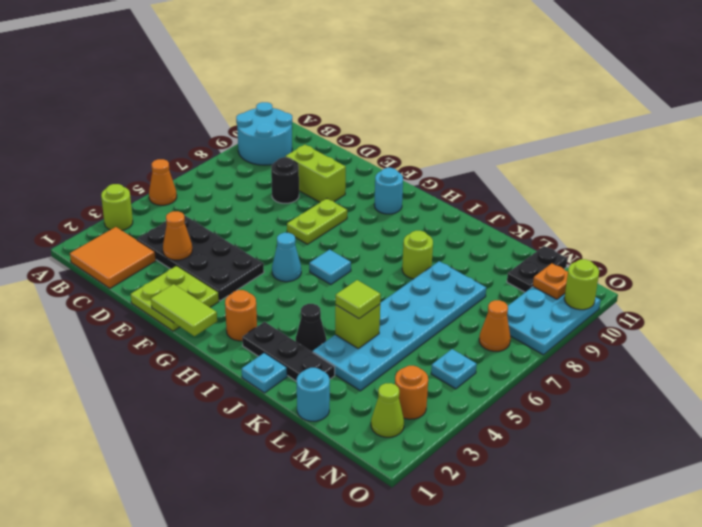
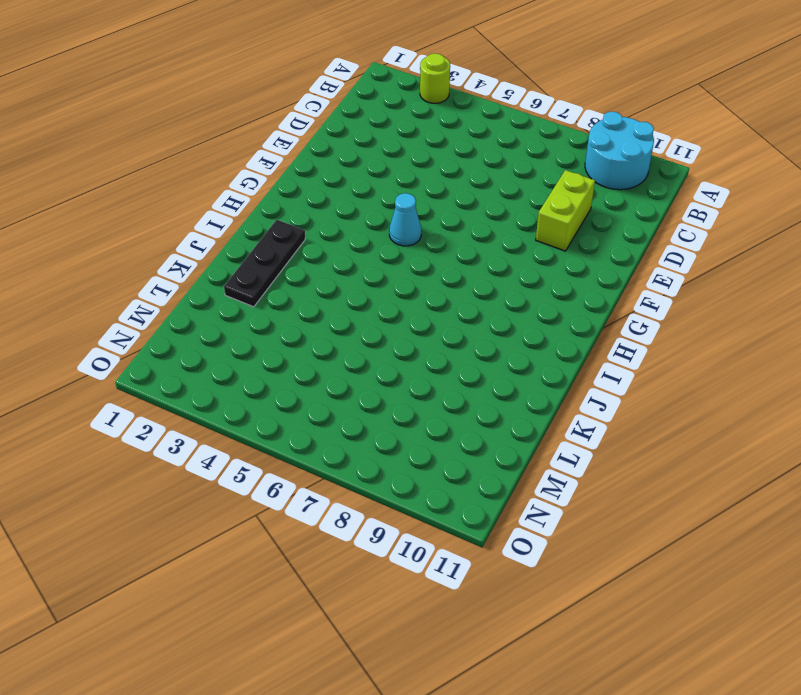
none -> orange cone A5 level 1
none -> orange tile B1:C2 level 1
none -> black plate C3:F4 level 1
none -> black round brick D8 level 1

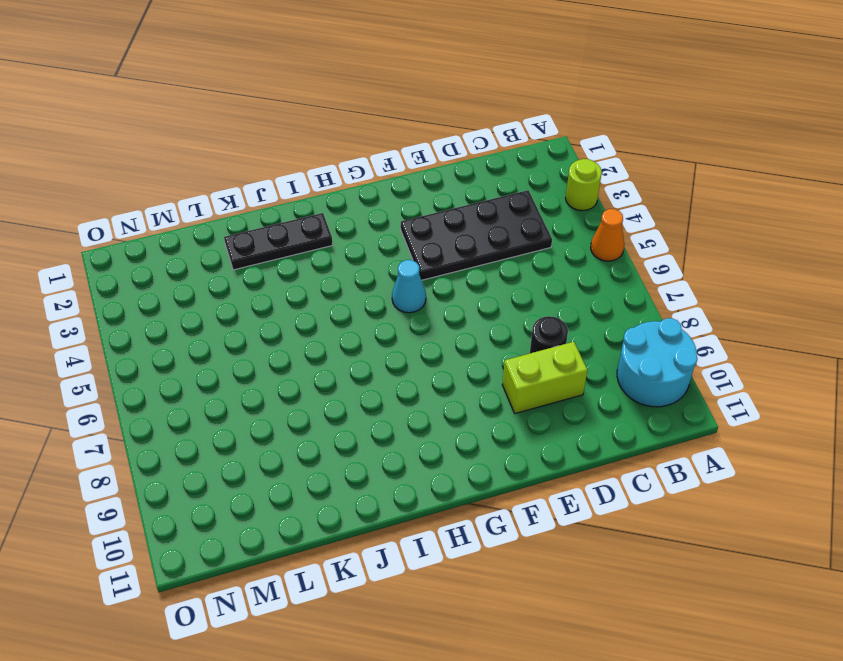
none -> orange tile B1:C2 level 1
none -> lime plate E1:F2 level 1
none -> lime plate F7:F8 level 1
none -> cyan round brick G10 level 1

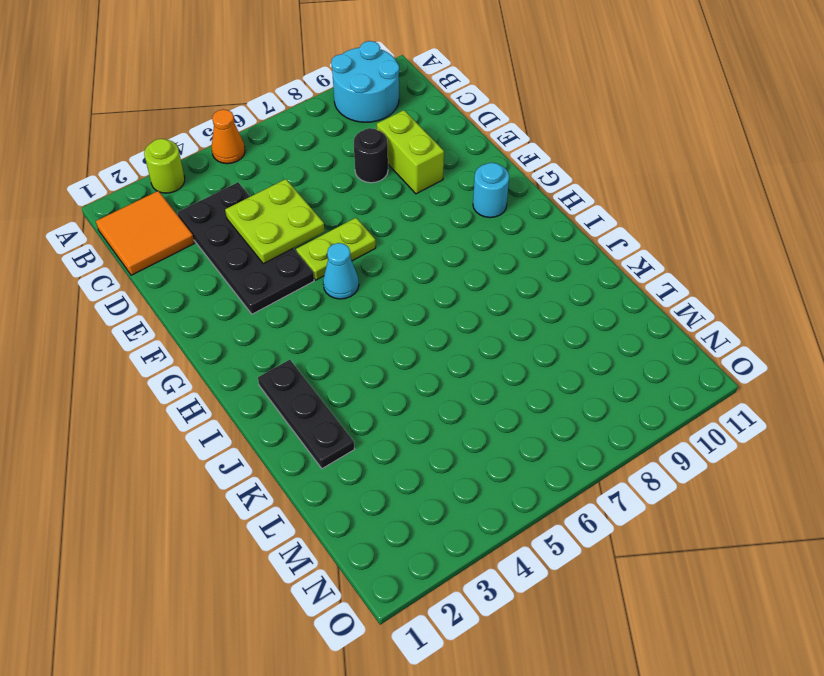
lime plate D4:E5 level 2 -> lime plate E1:F2 level 1
lime plate F5:F6 level 1 -> lime plate F7:F8 level 1
none -> orange round brick H2 level 1
none -> cyan tile H6 level 1
none -> cyan plate J1 level 1
none -> black cone J3 level 1

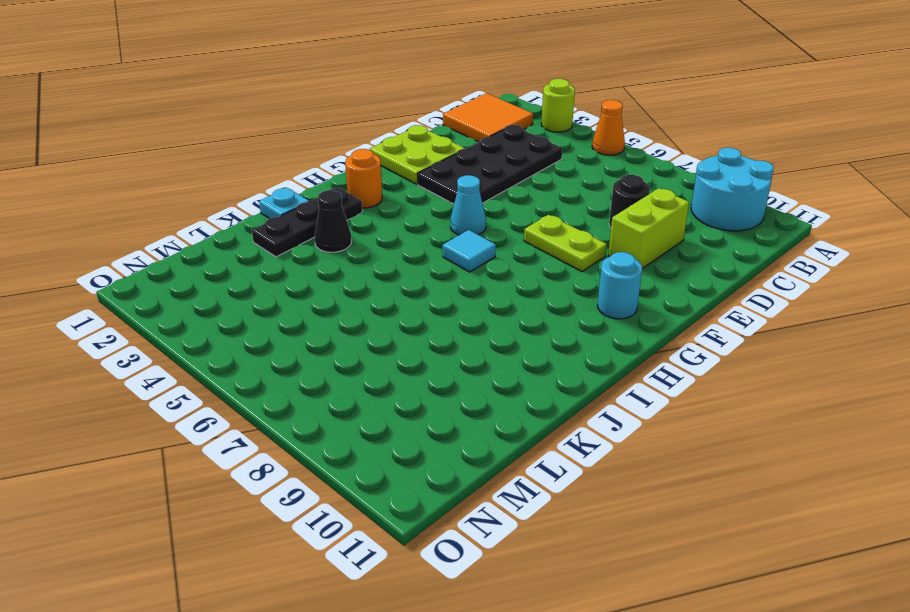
none -> lime round brick J8 level 1
none -> cyan plate K3:L8 level 1
none -> cyan round brick L1 level 1
none -> black plate M10:M11 level 1

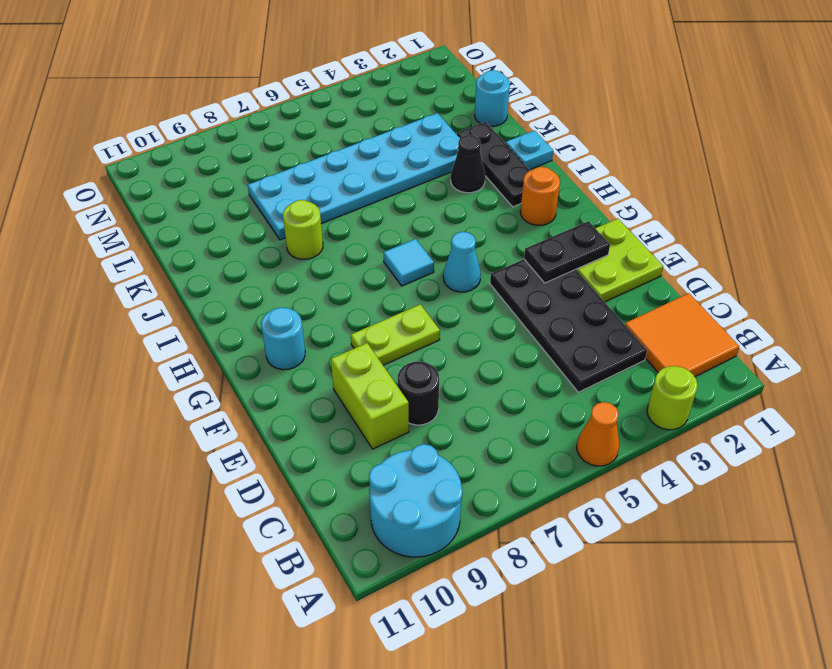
black plate F2:F3 level 2 -> black plate M10:M11 level 1
none -> lime cone N2 level 1
none -> orange round brick N3 level 1
none -> cyan plate N5 level 1
none -> orange cone N7 level 1

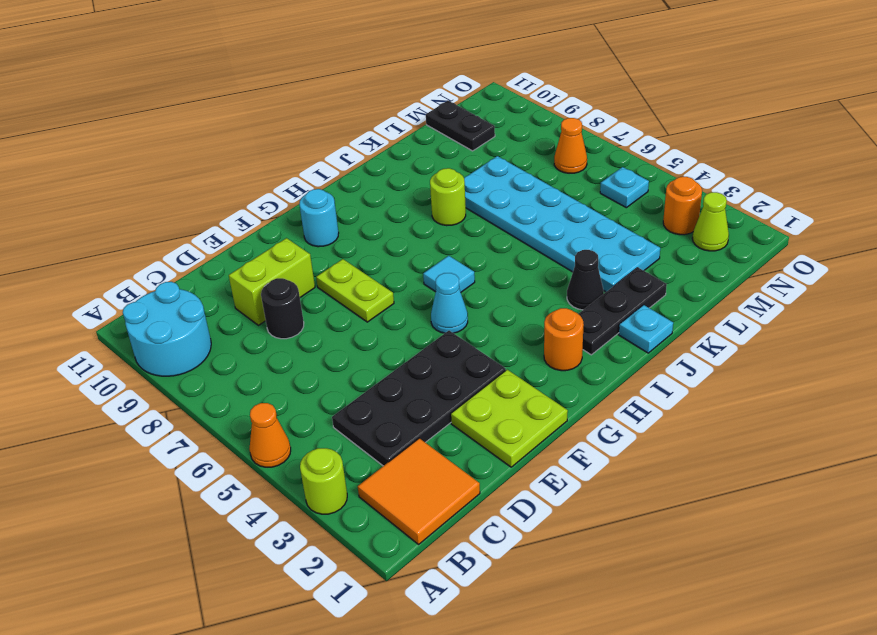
none -> cyan round brick L1 level 1
none -> cyan plate N8:O10 level 1
none -> orange cone D3 level 2
none -> lime tile F1:G1 level 2

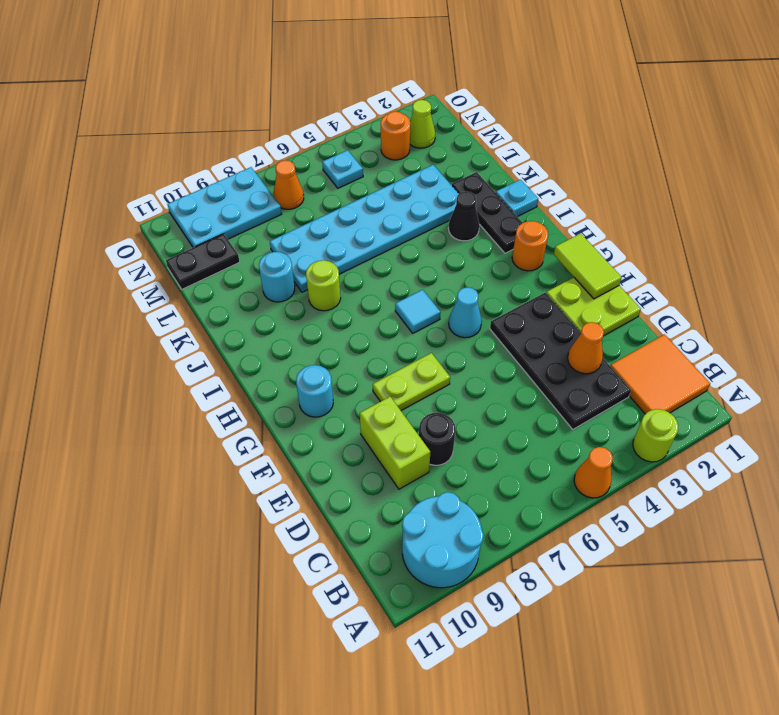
cyan round brick K9 level 1 -> cyan round brick L1 level 1
none -> lime brick K4 level 2
none -> orange plate N10 level 2
none -> lime round brick O10 level 2
none -> lime tile K4 level 3

